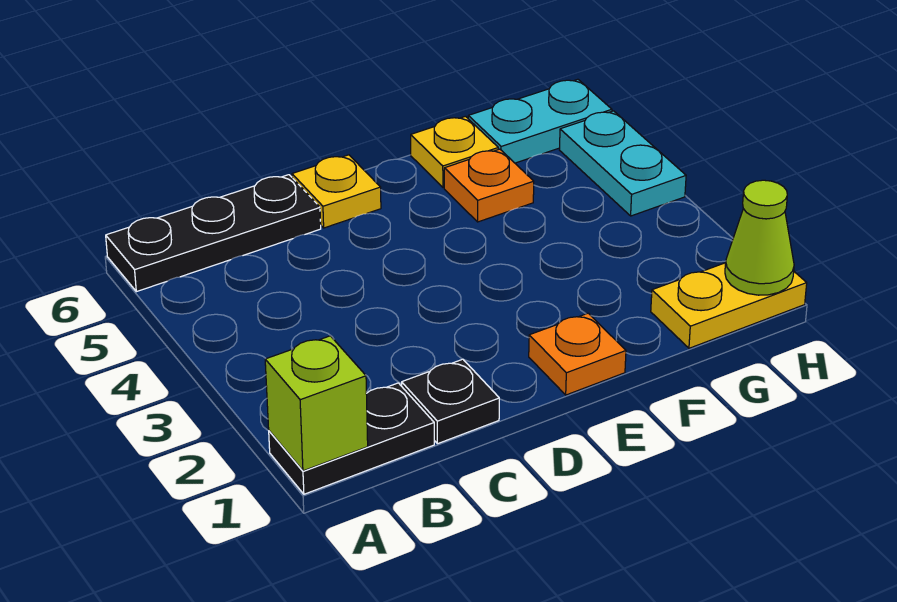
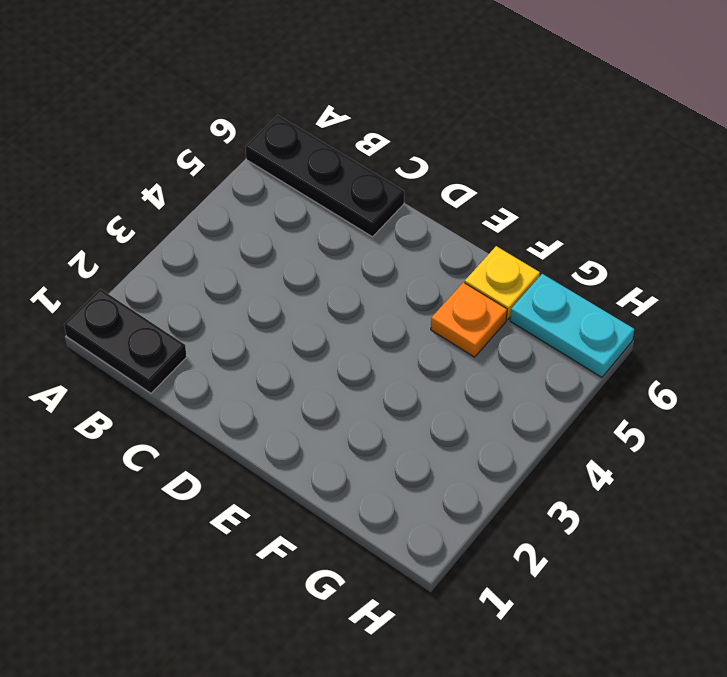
none -> black plate C1 level 1
none -> yellow plate D6 level 1
none -> orange plate E1 level 1

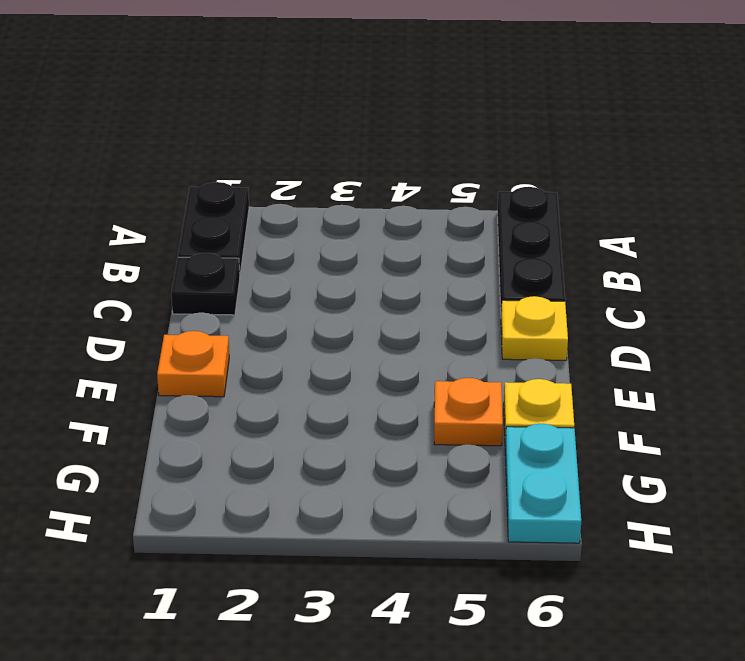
none -> yellow plate G1:H1 level 1
none -> cyan plate H4:H5 level 1
none -> lime brick A1 level 2

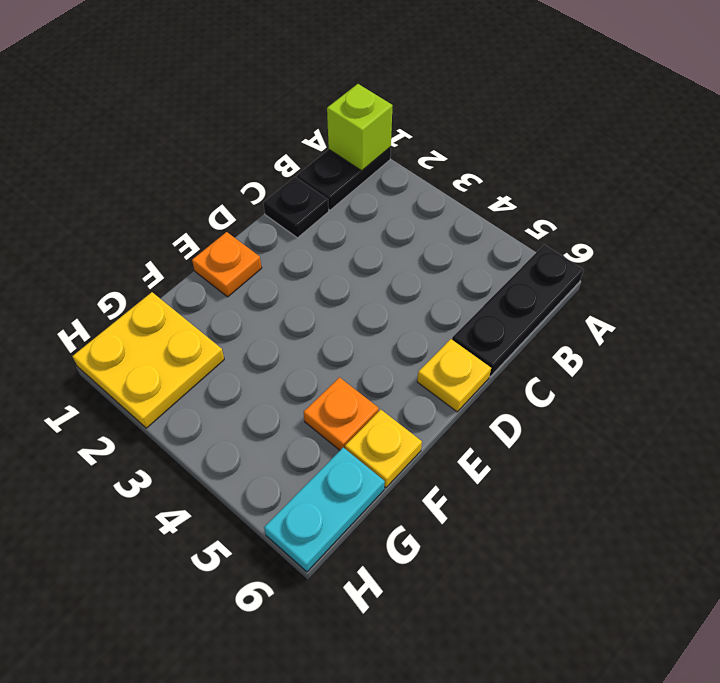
yellow plate G1:H2 level 1 -> yellow plate G1:H1 level 1
none -> cyan plate H4:H5 level 1
none -> lime cone H1 level 2

